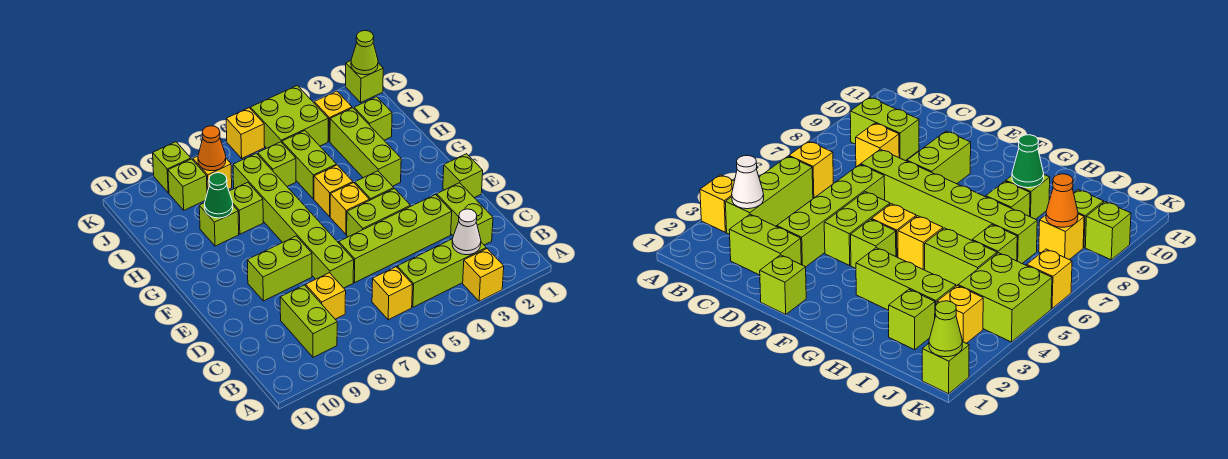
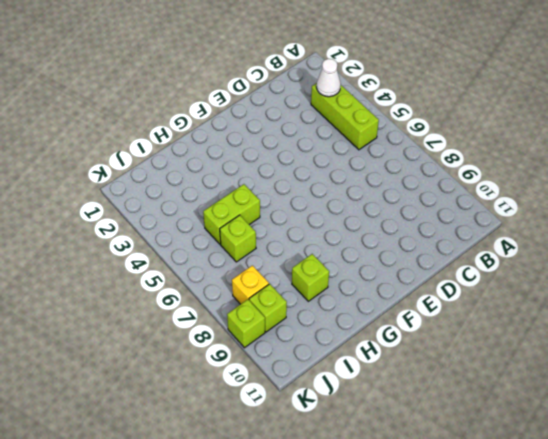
none -> yellow brick A3 level 1
none -> yellow brick B6 level 1
none -> lime brick B9:C9 level 1
none -> lime brick C2:D2 level 1

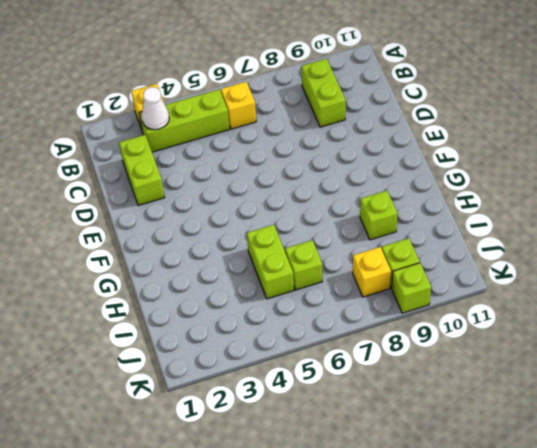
none -> yellow brick C8 level 1
none -> lime brick D3:D6 level 1
none -> lime brick D7:I7 level 1
none -> lime brick E1 level 1

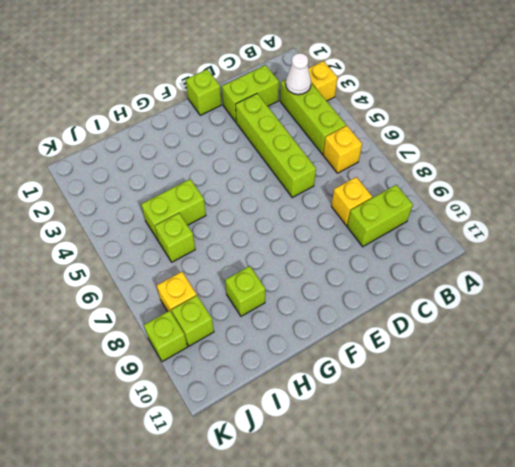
none -> lime brick D7:I7 level 1
none -> lime brick E4:E5 level 1
none -> lime brick E8:E9 level 1
none -> lime brick F4 level 1

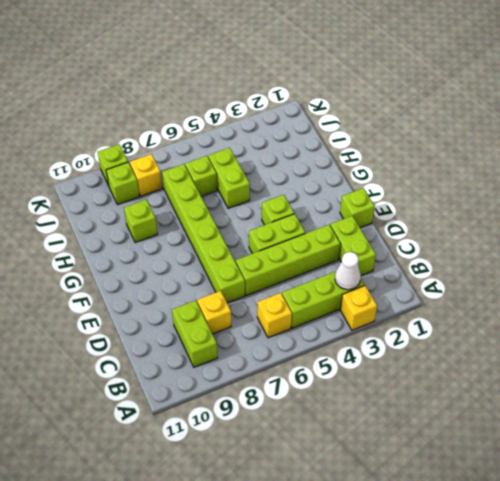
none -> lime brick E8:E9 level 1
none -> yellow brick F5 level 1
none -> lime brick G3:I3 level 1
none -> yellow brick G5 level 1

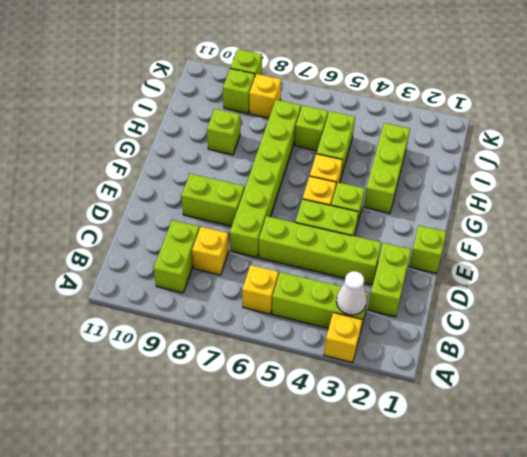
none -> lime brick H8 level 1
none -> lime brick I2 level 1
none -> yellow brick J3 level 1
none -> lime brick J4:K5 level 1

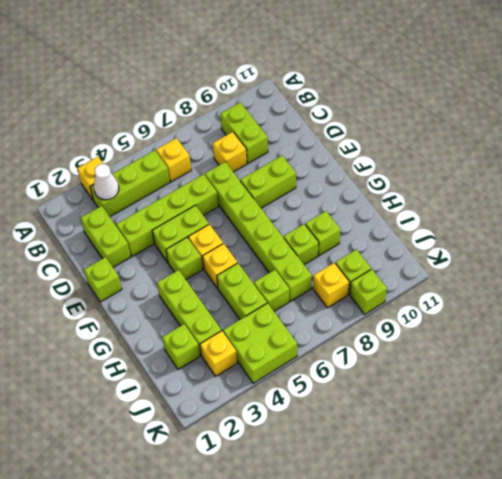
none -> lime brick K1 level 1
none -> yellow brick K6 level 1
none -> green cone H9 level 2
none -> orange cone J8 level 2

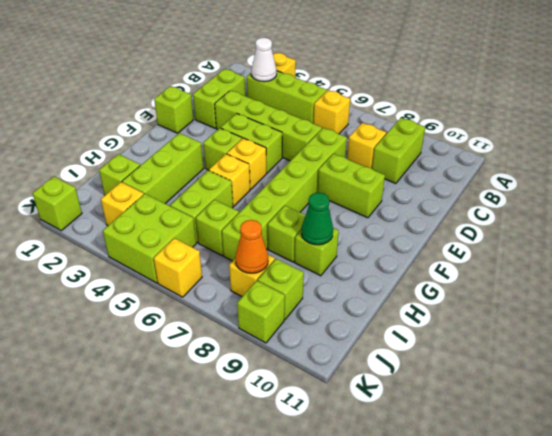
none -> lime cone K1 level 2

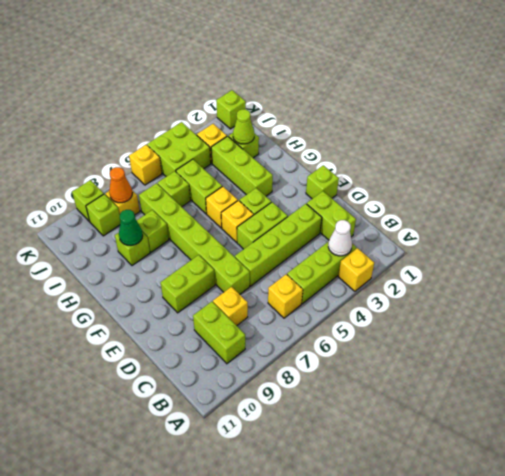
lime cone I2 level 2 -> lime cone K1 level 2

